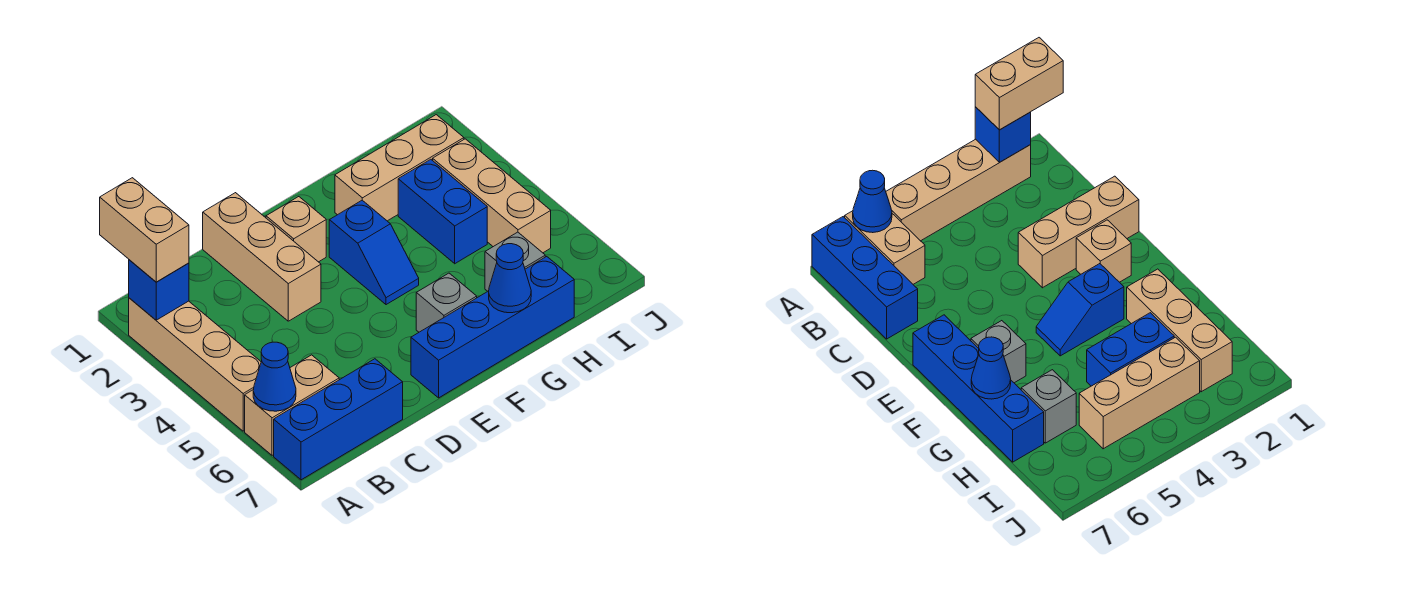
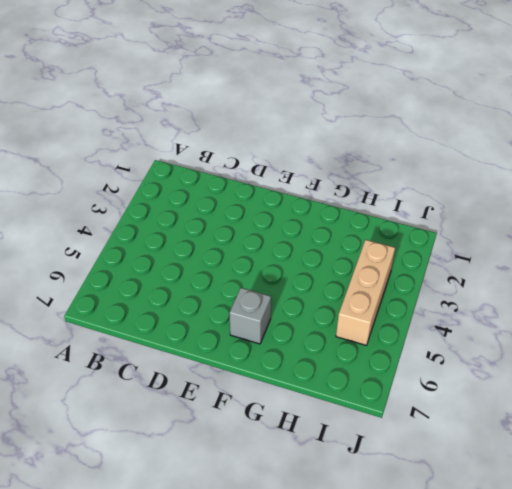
none -> tan brick A2:A5 level 1
none -> tan brick A6:B6 level 1
none -> blue brick A7:C7 level 1

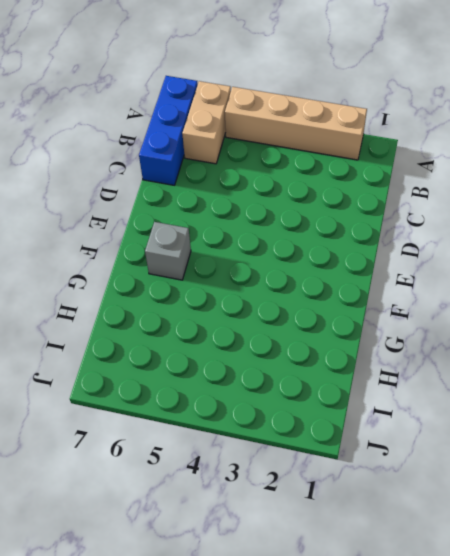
none -> tan brick D1:D3 level 1
none -> tan brick E2 level 1
none -> blue brick E7:H7 level 1

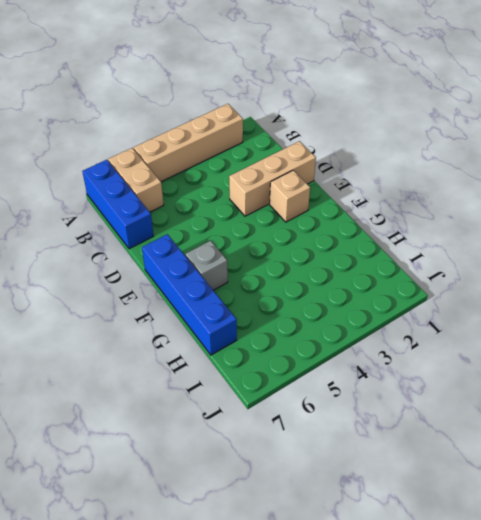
none -> blue slope F3:F4 level 1 top 3
none -> tan brick G2:I2 level 1
none -> blue brick H3:H4 level 1

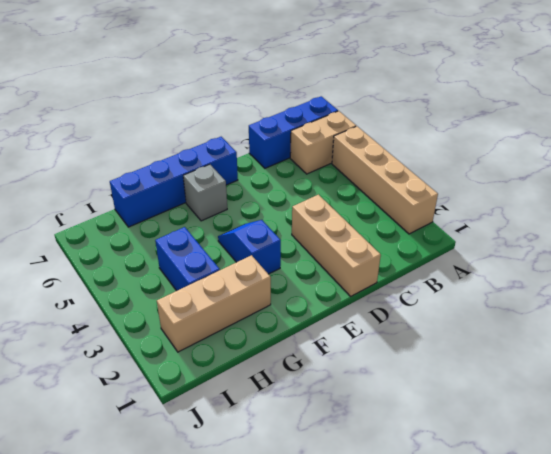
none -> tan brick E2 level 1
none -> grey brick H6 level 1
none -> tan brick I3:I5 level 1

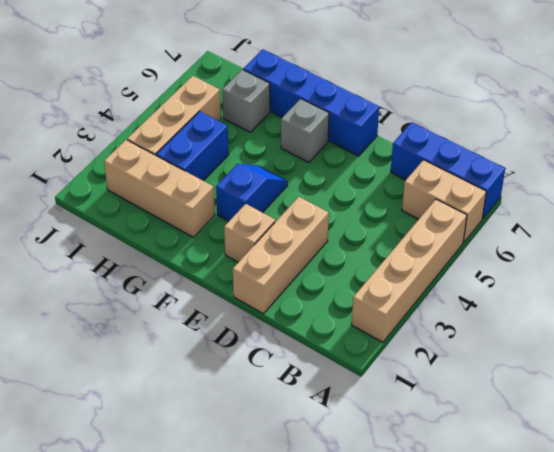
none -> blue brick A2 level 2
none -> blue cone A6 level 2
none -> blue cone G7 level 2

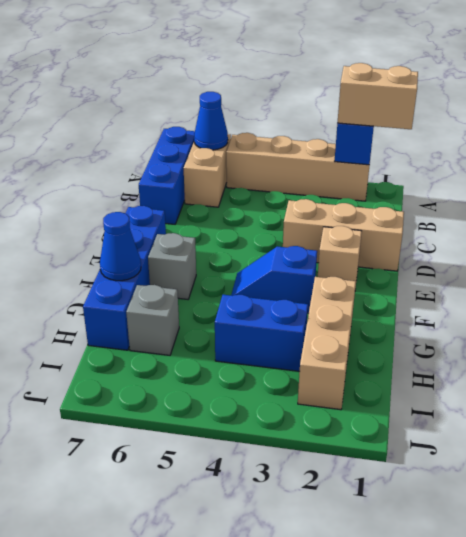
none -> tan brick I3:I5 level 1

